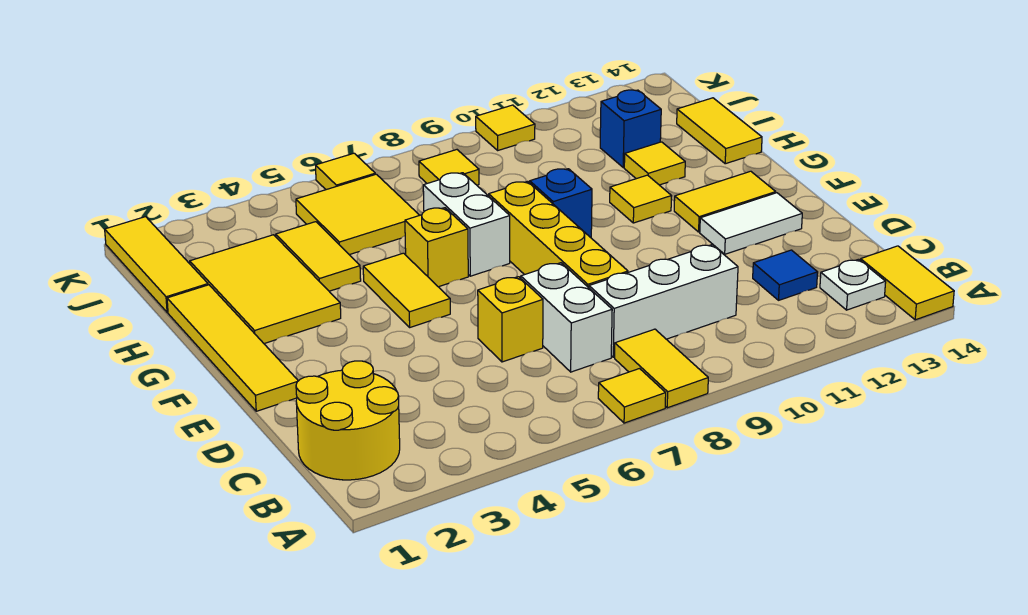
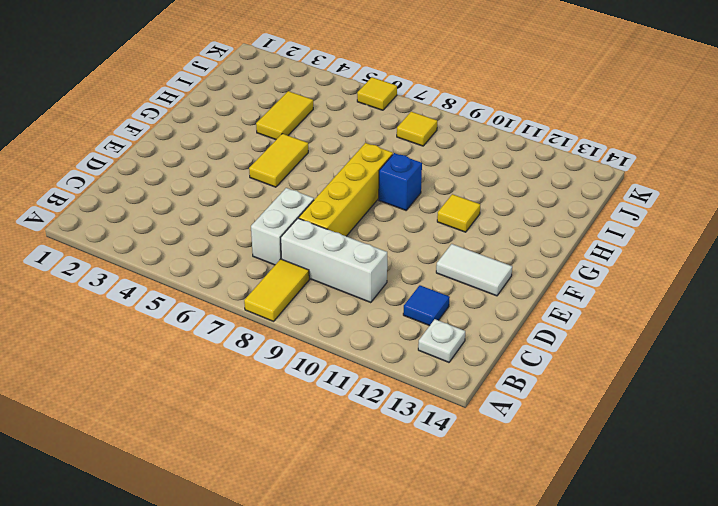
none -> yellow tile A7 level 1
none -> yellow tile A14:B14 level 1
none -> yellow round brick B1:C2 level 1

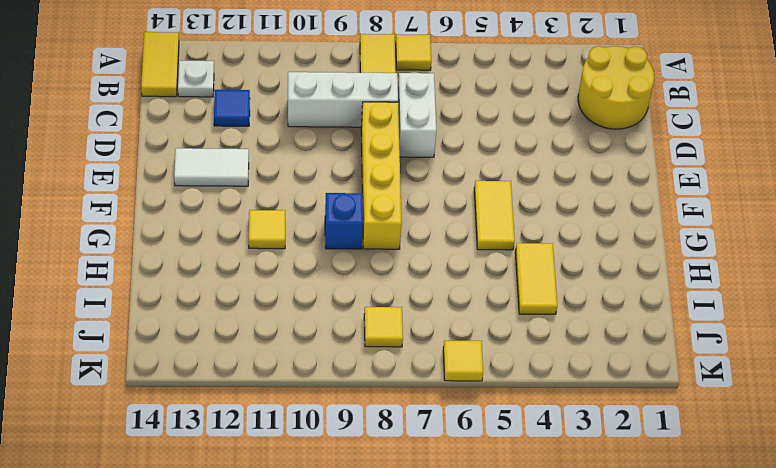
none -> yellow brick D6 level 1
none -> yellow tile E1:H1 level 1
none -> yellow tile F12:F13 level 1

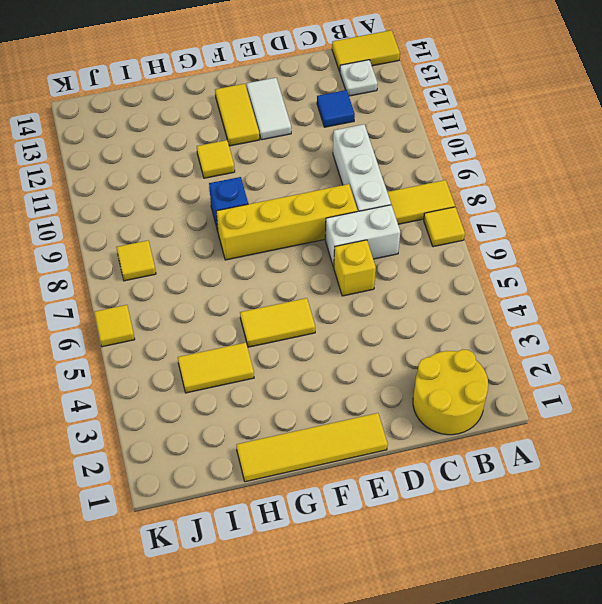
none -> yellow tile G2:I3 level 1
none -> yellow brick G6 level 1
none -> white brick G7:H7 level 1

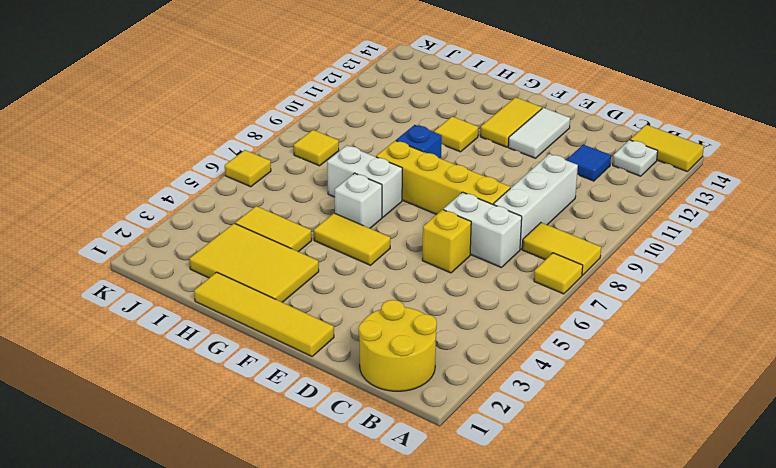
white brick G6 level 1 -> yellow brick G6 level 1
none -> yellow tile H12 level 1
none -> yellow tile H14:I14 level 1
none -> yellow tile I1:K1 level 1

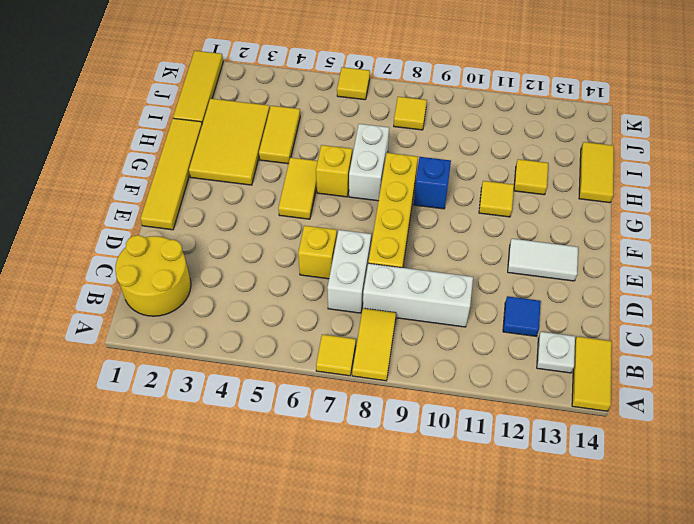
none -> yellow tile F12:F13 level 1
none -> yellow tile I5:J6 level 1
none -> blue brick I12 level 1

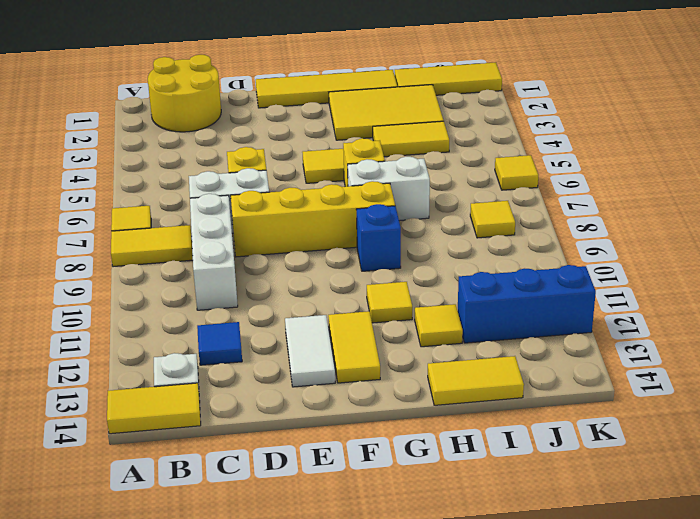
blue brick I12:K12 level 1 -> blue brick I12 level 1
none -> yellow tile I5:J6 level 1
none -> yellow tile K10 level 1

